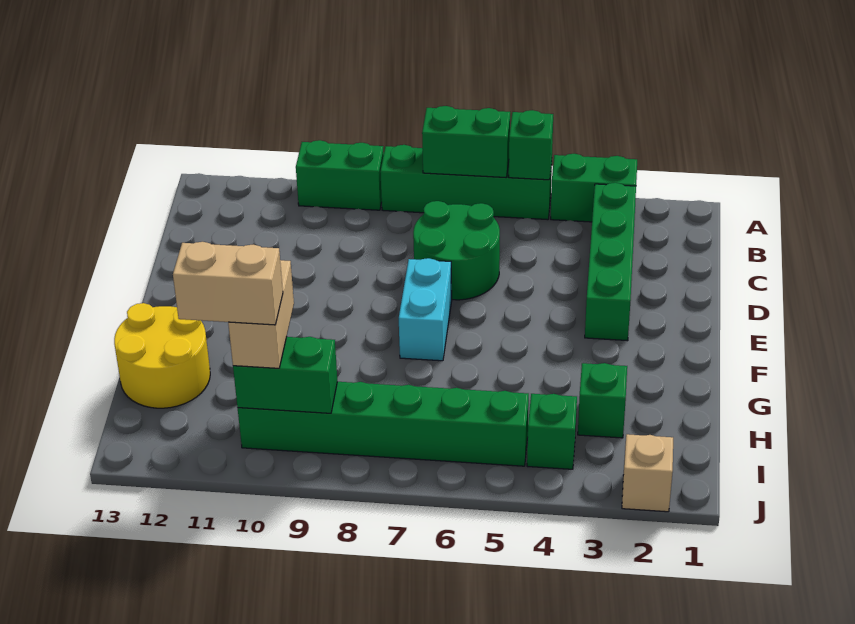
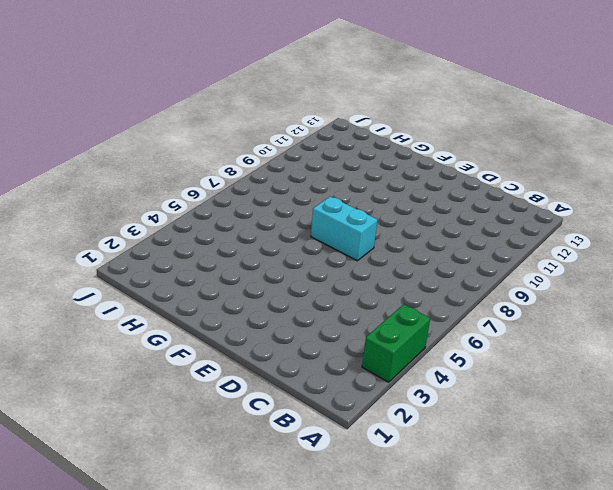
none -> green brick A5:A8 level 1
none -> green brick A9:A10 level 1
none -> green brick B3:E3 level 1

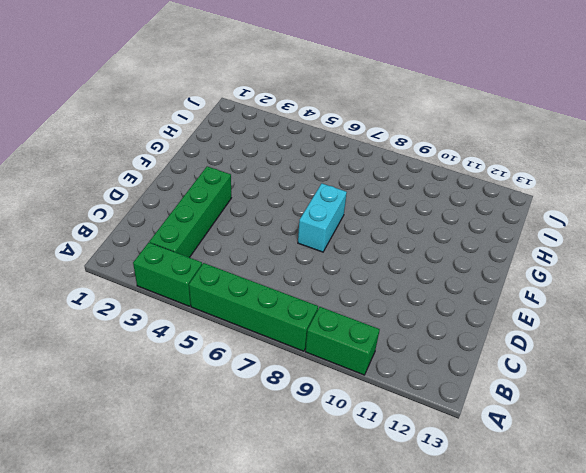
none -> green round brick C6:D7 level 1
none -> yellow round brick G12:H13 level 1
none -> green brick H3 level 1

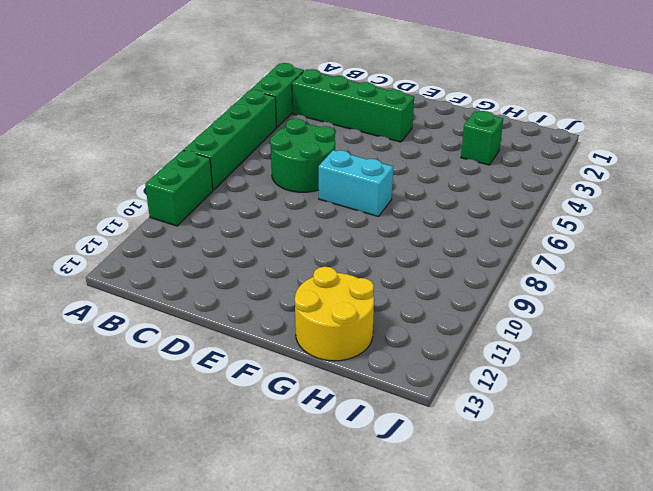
none -> green brick I4 level 1
none -> green brick I5:I10 level 1
none -> tan brick J2 level 1

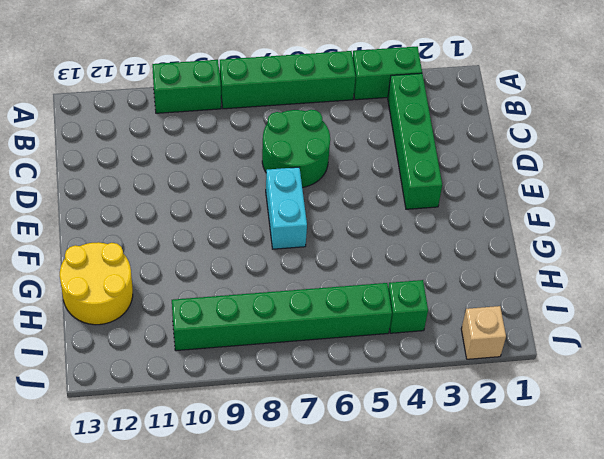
none -> green brick H3 level 1
none -> green brick A5 level 2
none -> green brick A6:A7 level 2

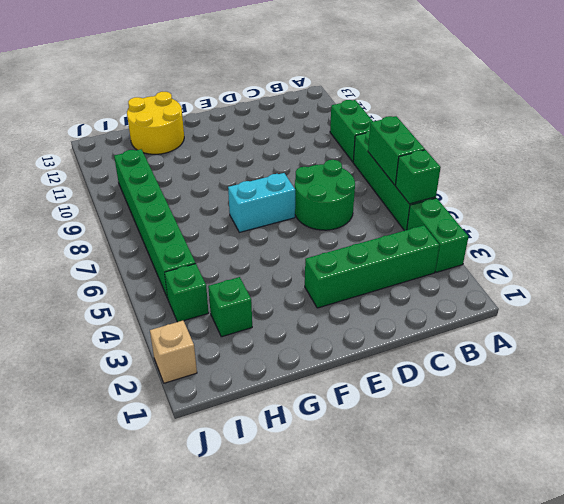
none -> green brick I9:I10 level 2
none -> tan brick H10:I10 level 3
none -> tan brick I10:I11 level 4

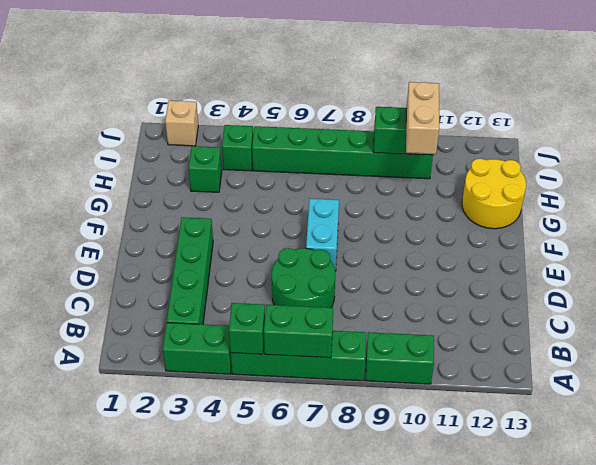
none -> tan brick I10:I11 level 4

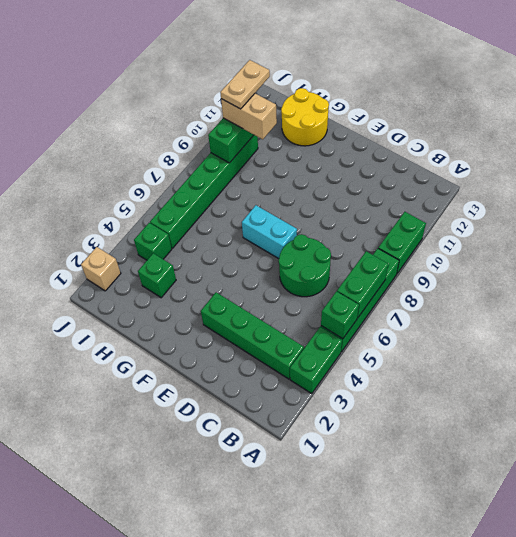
tan plate I10:I11 level 4 -> tan brick I10:I11 level 4

